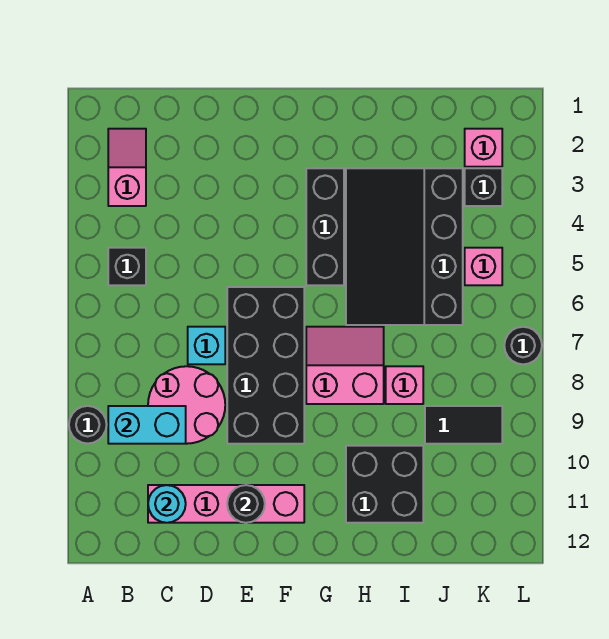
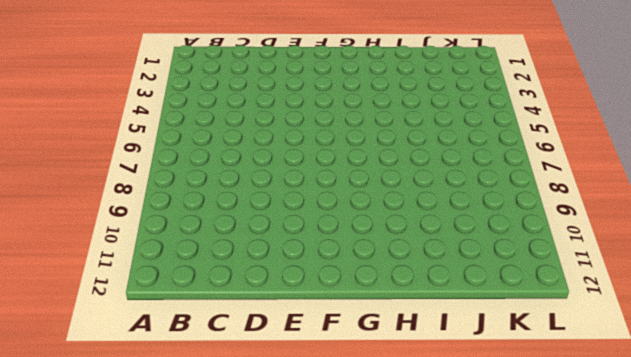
none -> black round brick A9 level 1
none -> pink slope B2:B3 level 1 top 3
none -> black brick B5 level 1

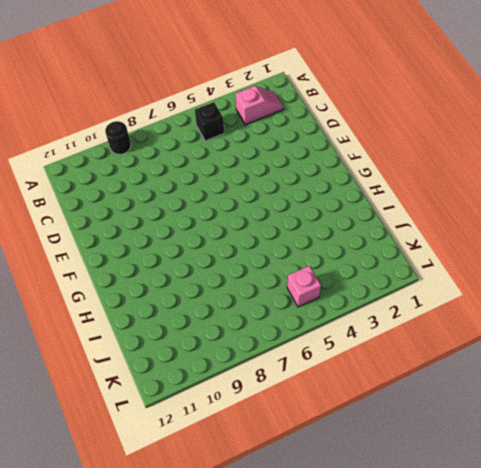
none -> pink round brick C8:D9 level 1
none -> pink brick C11:F11 level 1
none -> cyan brick D7 level 1

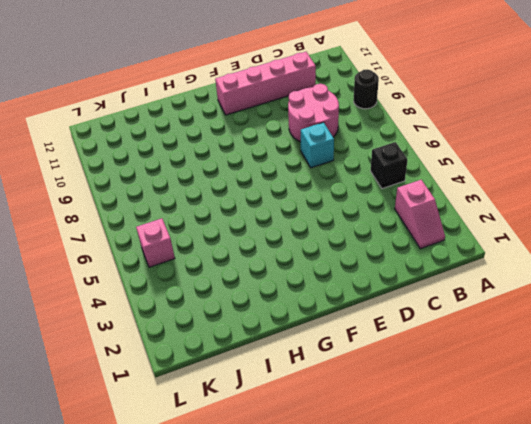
none -> black brick E6:F9 level 1
none -> black brick G3:G5 level 1
none -> pink slope G7:H8 level 1 top 8

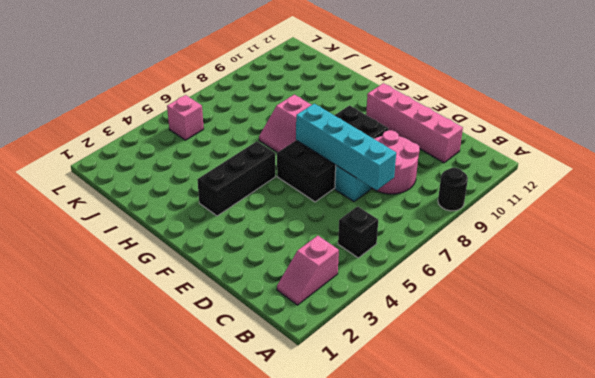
cyan brick C7:F7 level 2 -> none
none -> black slope H3:J6 level 1 top J
none -> black brick H10:I11 level 1
none -> pink brick I8 level 1

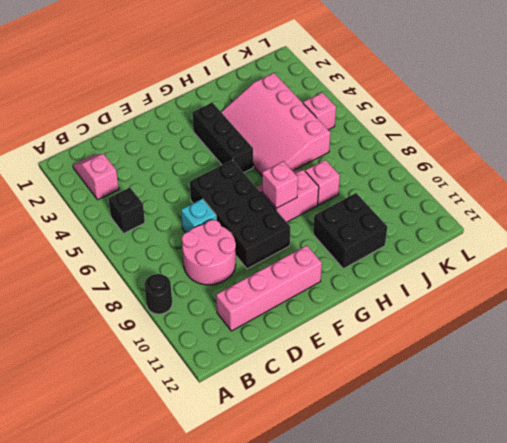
pink brick G8 level 2 -> pink brick K2 level 1
pink slope H3:J6 level 1 top J -> black slope H3:J6 level 1 top J
none -> black tile J9:K9 level 1
none -> black brick K3 level 1
none -> black round brick L7 level 1

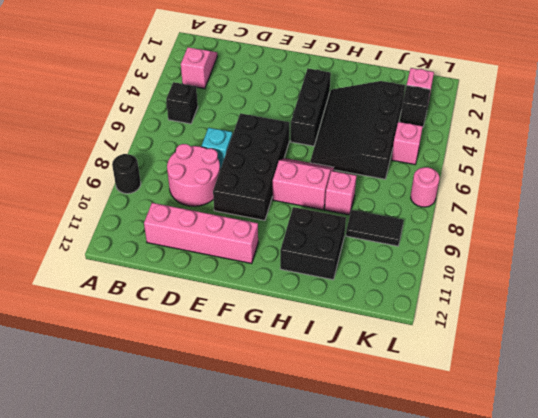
pink round brick L7 level 1 -> black round brick L7 level 1
none -> cyan brick B9:C9 level 2
none -> cyan round brick C11 level 2
none -> black round brick E11 level 2

